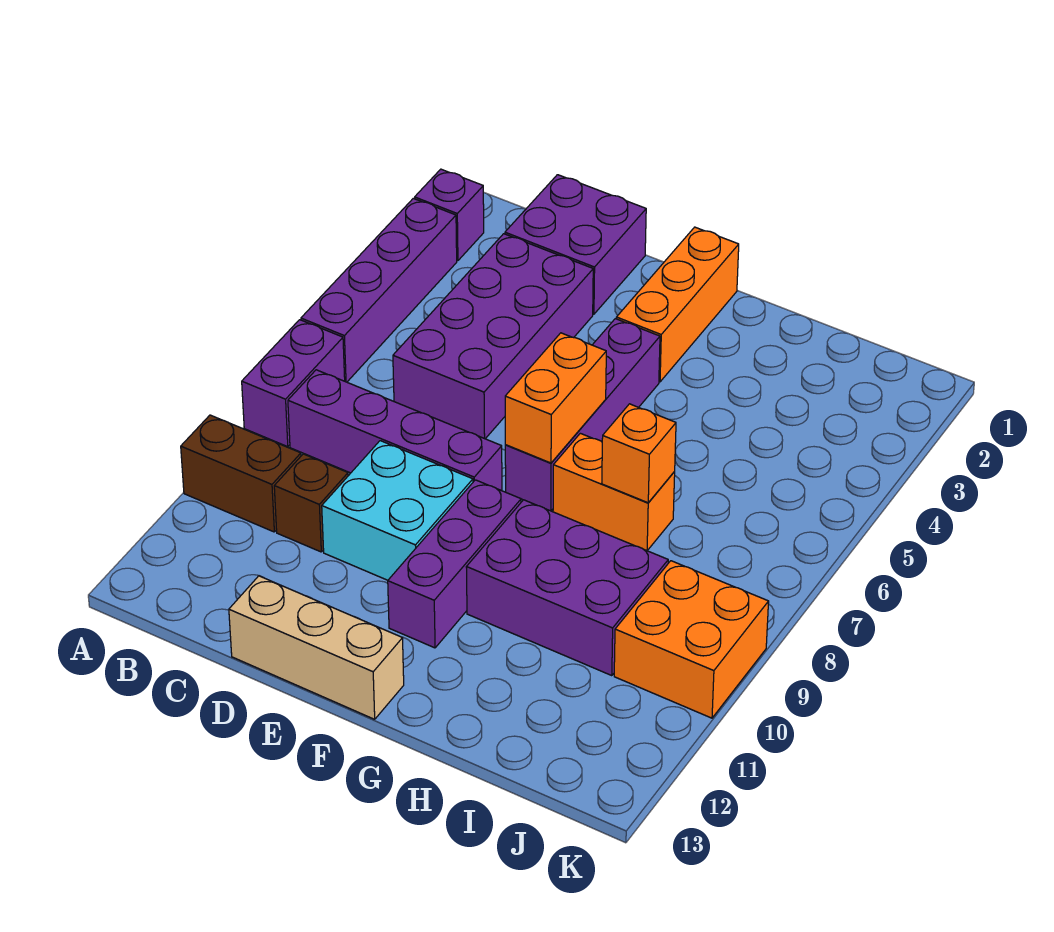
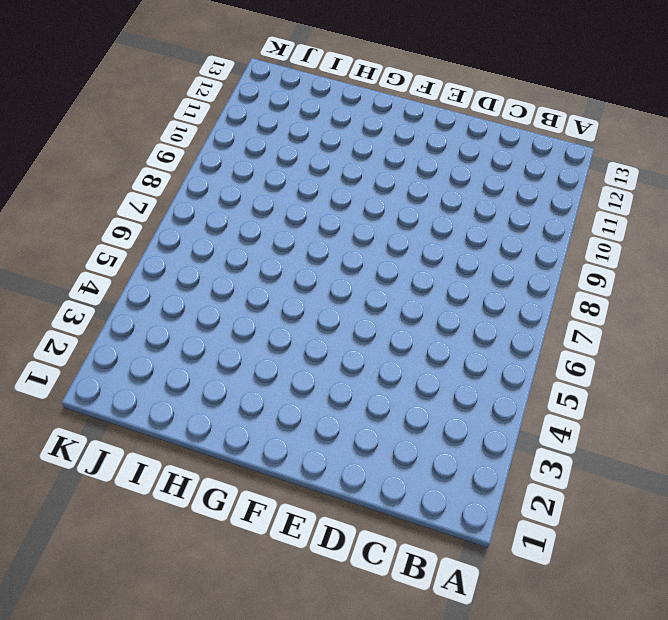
none -> purple brick A2 level 1
none -> purple brick A3:A6 level 1
none -> purple brick A7:A8 level 1

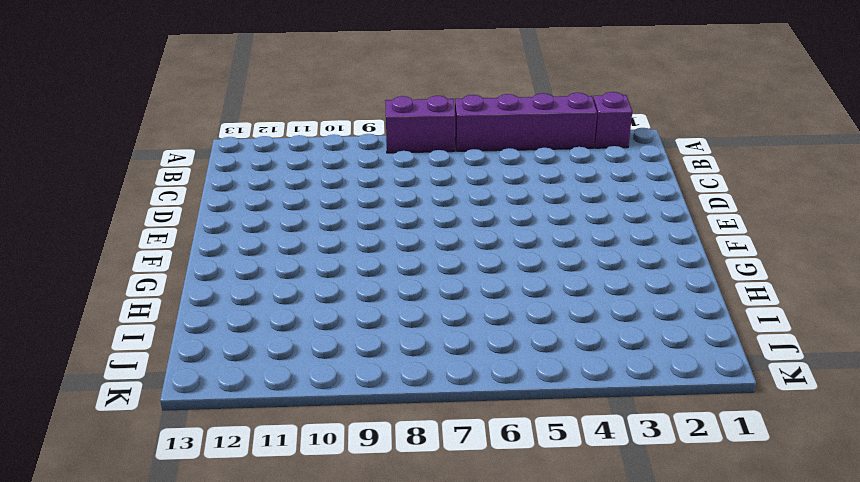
none -> brown brick A10:B10 level 1
none -> purple brick B8:E8 level 1
none -> purple brick C1:D2 level 1

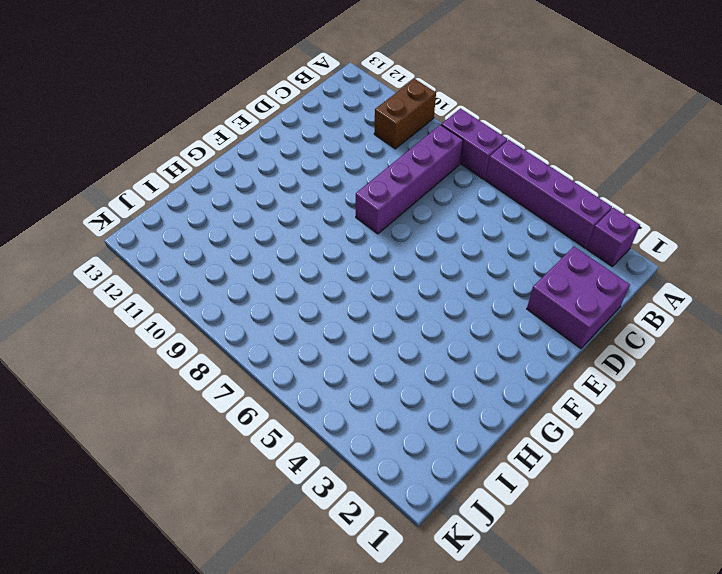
none -> purple brick C3:D6 level 1
none -> brown brick C10 level 1
none -> cyan brick D9:E10 level 1

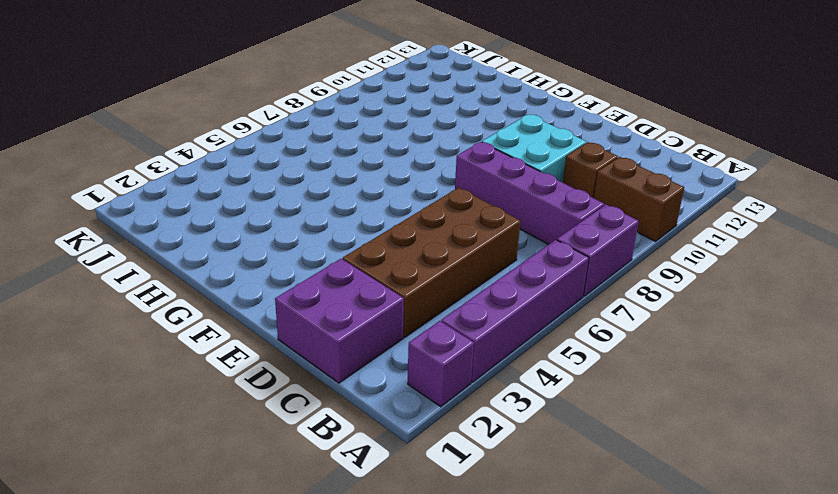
brown brick C3:D6 level 1 -> purple brick C3:D6 level 1
none -> tan brick D13:F13 level 1
none -> orange brick F1:F3 level 1
none -> purple brick F4:F7 level 1

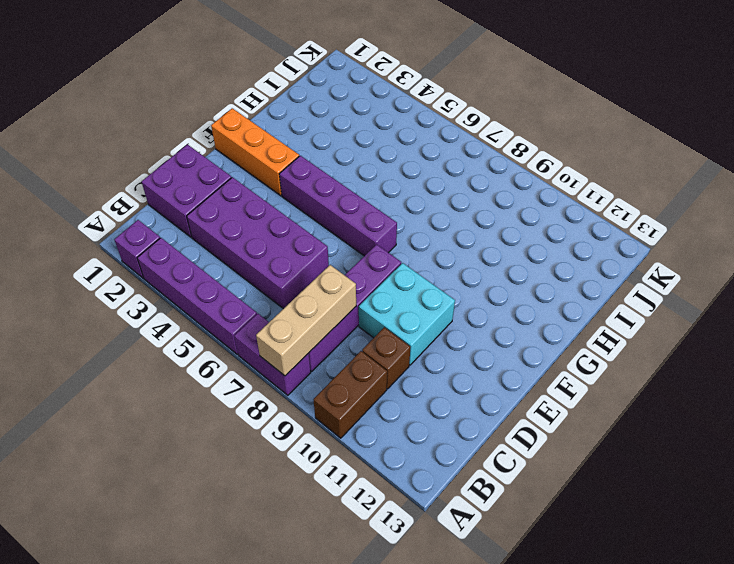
tan brick A8:C8 level 2 -> tan brick D13:F13 level 1
none -> purple brick F9:F11 level 1
none -> orange brick G7:H7 level 1
none -> purple brick G9:I10 level 1

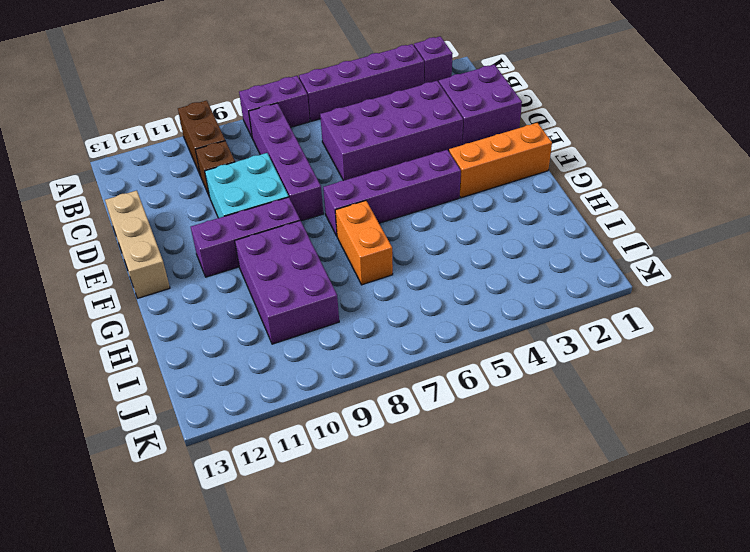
none -> orange brick J9:K10 level 1
none -> orange brick F6:F7 level 2
none -> orange brick H7 level 2

